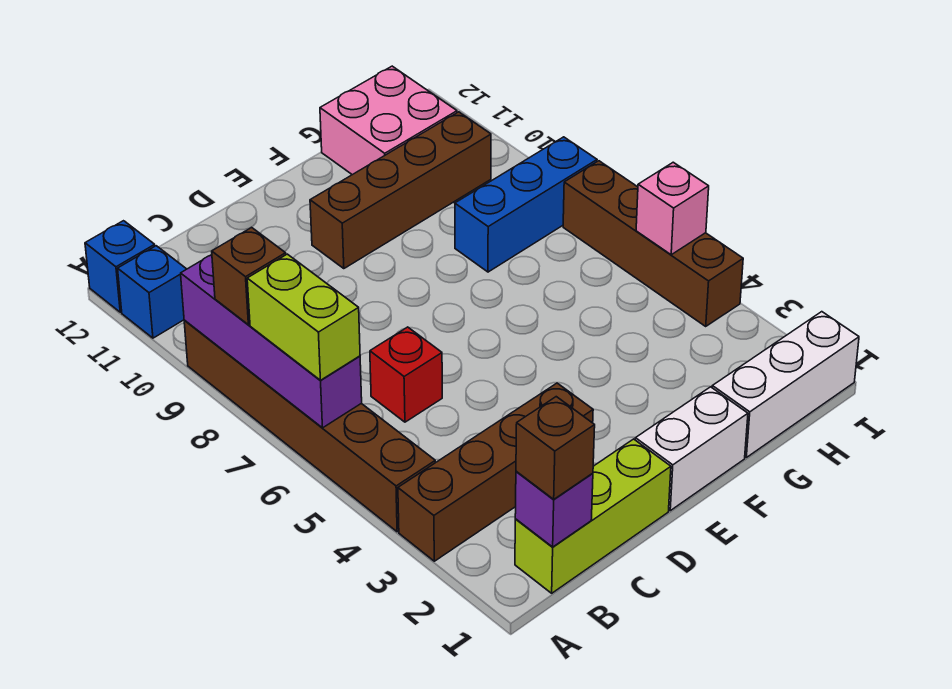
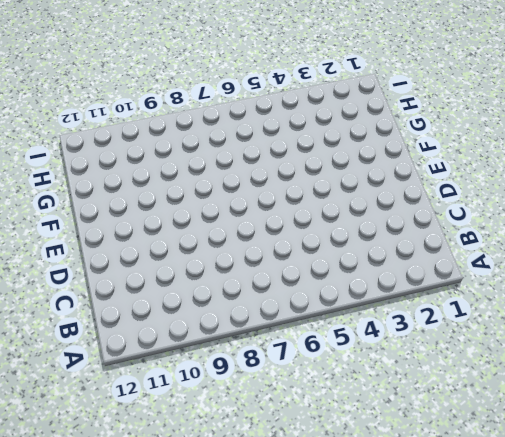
none -> brown brick A3:D3 level 1
none -> brown brick A4:A9 level 1
none -> blue brick A11 level 1

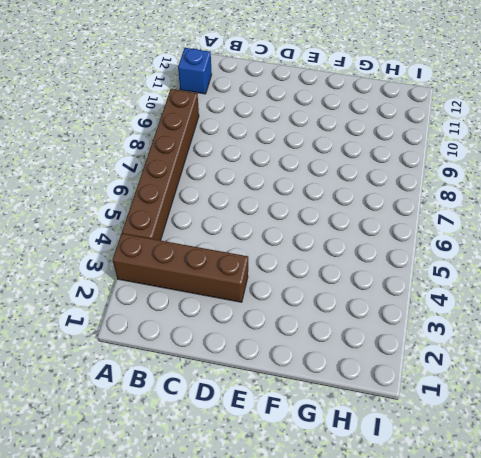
none -> blue brick A12 level 1
none -> lime brick B1:D1 level 1
none -> red brick C6 level 1

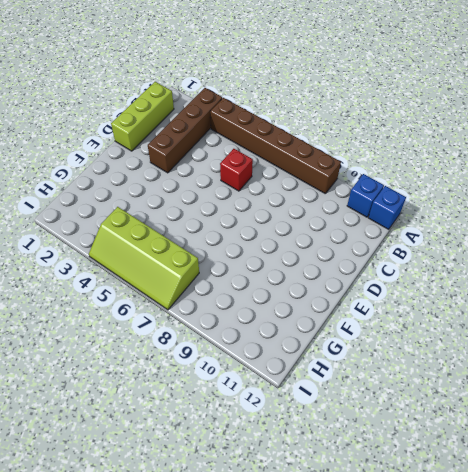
lime slope H4:I7 level 1 top H -> brown brick I4:I7 level 1
none -> white brick E1:F1 level 1
none -> brown brick E10:H10 level 1
none -> white brick G1:I1 level 1

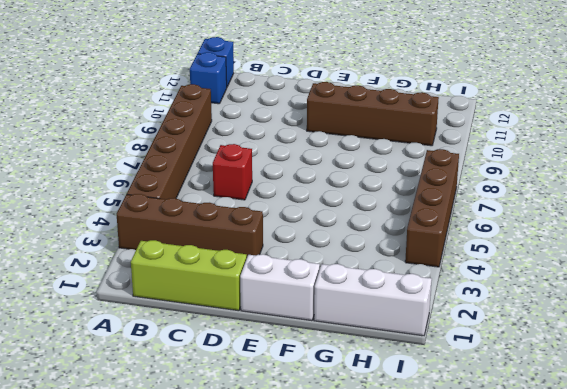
none -> blue brick G8:I8 level 1
none -> pink brick G11:H12 level 1
none -> purple brick A6:A9 level 2

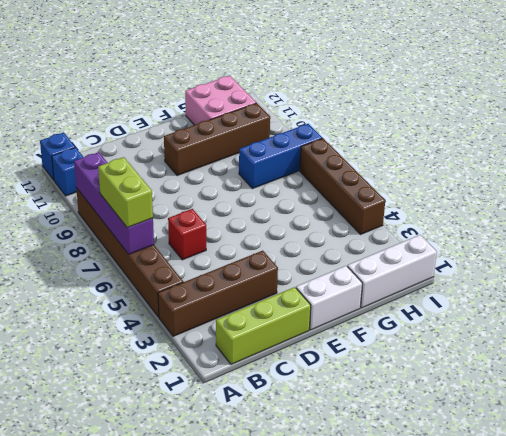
none -> purple brick B1 level 2
none -> pink brick I5 level 2
none -> brown brick A8 level 3

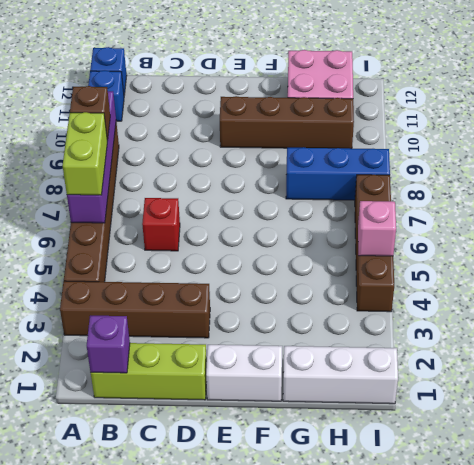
none -> brown brick B1 level 3

